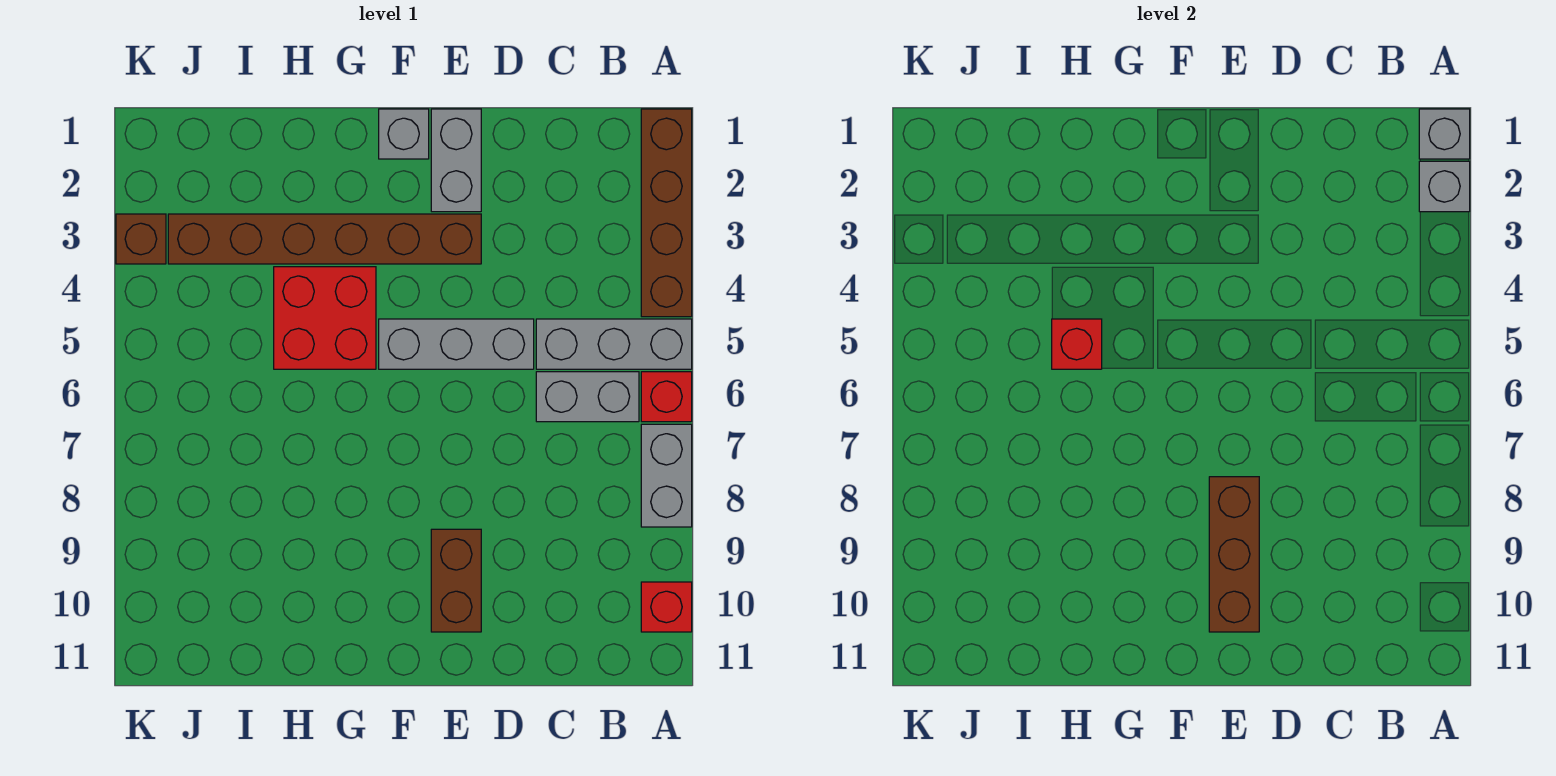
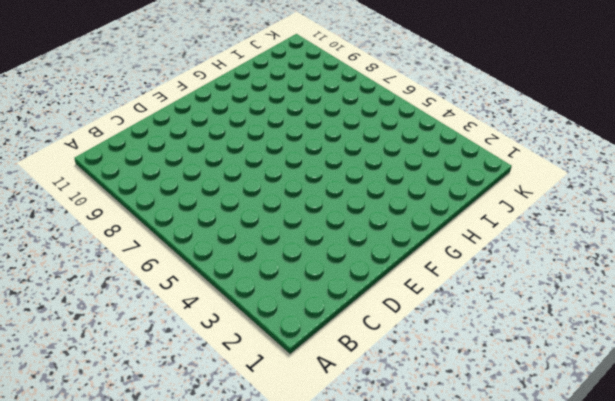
none -> brown brick A1:A4 level 1
none -> grey brick A5:C5 level 1
none -> red brick A6 level 1

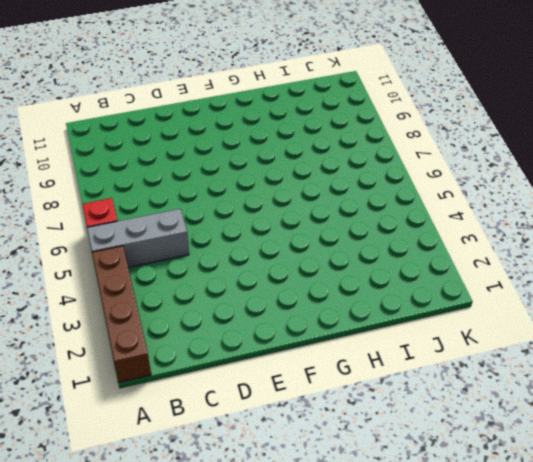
none -> grey brick A7:A8 level 1
none -> red brick A10 level 1
none -> grey brick B6:C6 level 1

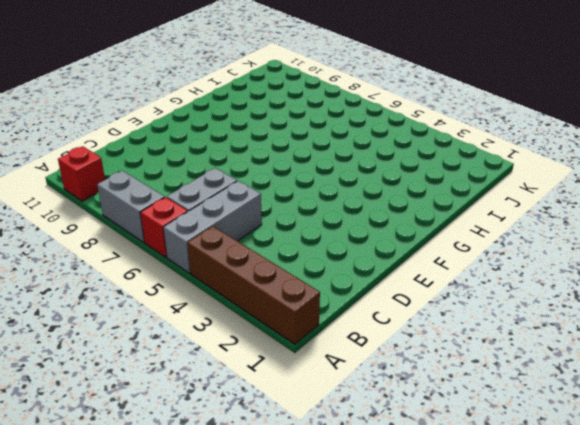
none -> grey brick D5:F5 level 1
none -> grey brick E1:E2 level 1
none -> brown brick E3:J3 level 1

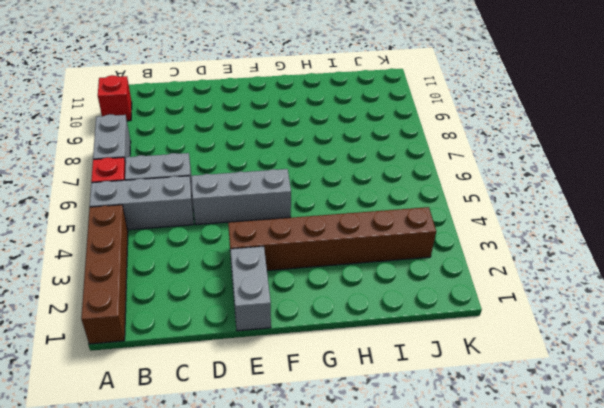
none -> brown brick E9:E10 level 1
none -> grey brick F1 level 1
none -> red brick G4:H5 level 1

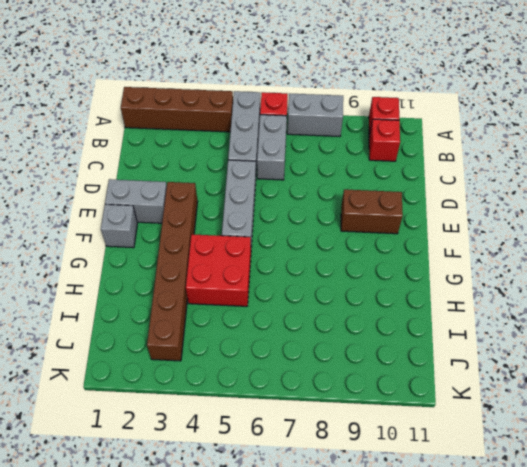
red brick B10 level 1 -> red brick H5 level 2
none -> brown brick K3 level 1
none -> grey brick A1 level 2
none -> grey brick A2 level 2

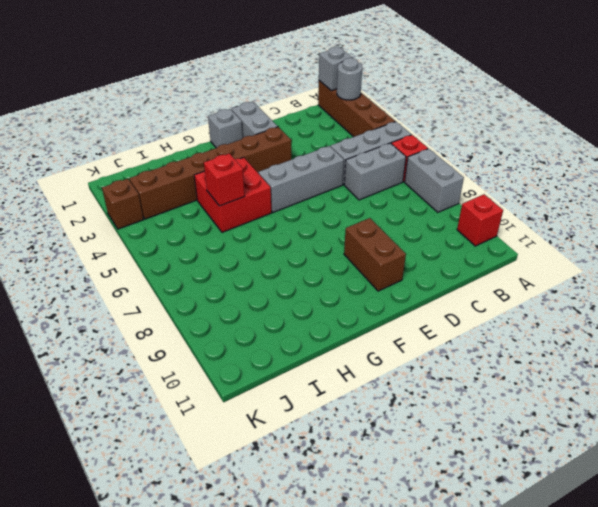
grey round brick A2 level 2 -> grey brick A2 level 2
none -> brown brick E8:E10 level 2

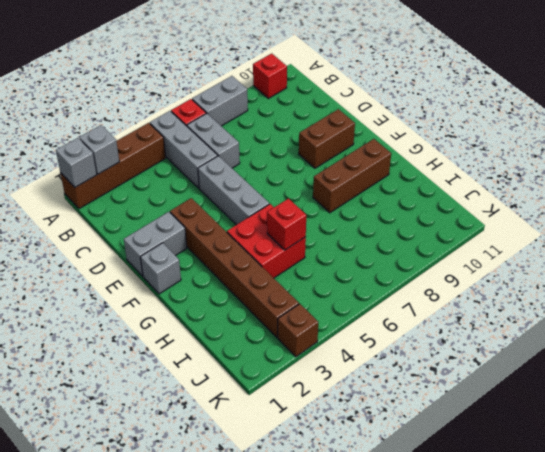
brown brick G8:G10 level 1 -> brown brick E8:E10 level 2

